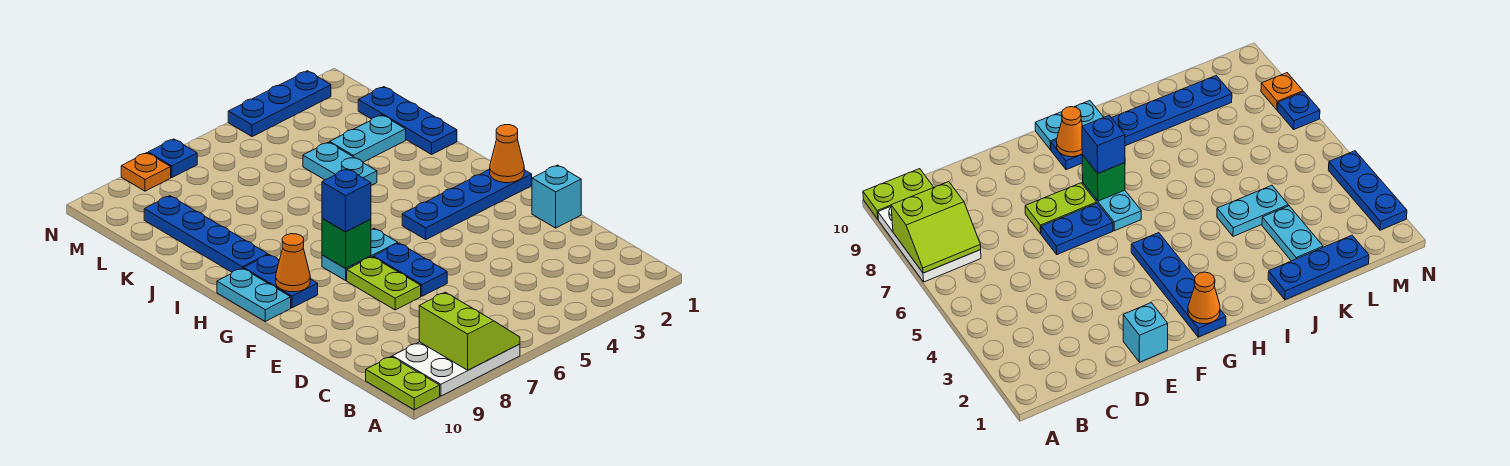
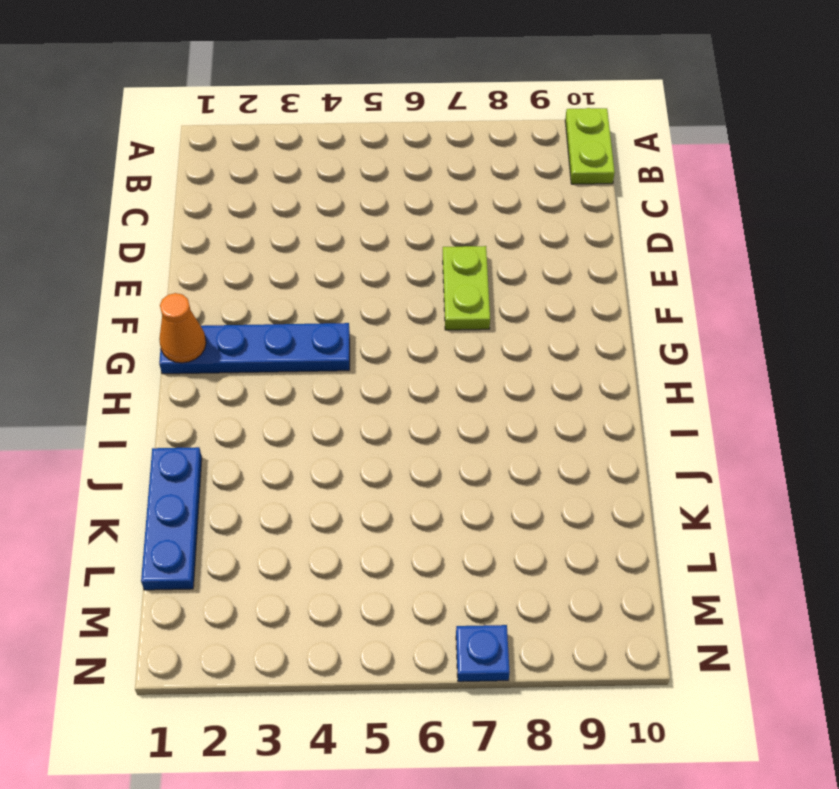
none -> white plate A7:B9 level 1
none -> cyan brick E1 level 1
none -> blue plate E6:F6 level 1

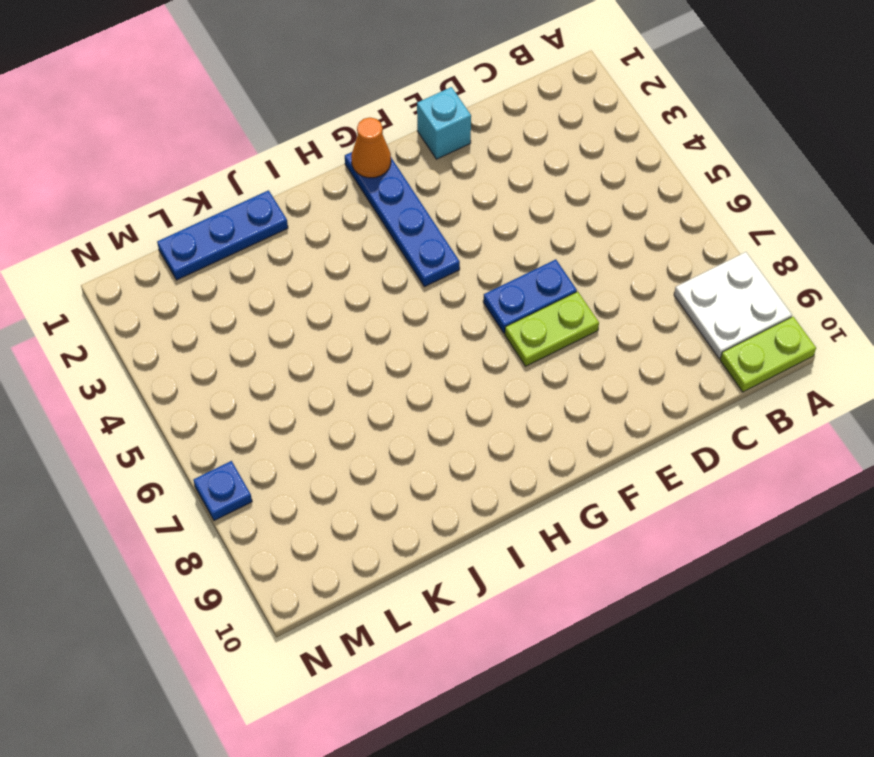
white plate A8:B9 level 1 -> white plate A7:B9 level 1
none -> cyan plate G6:G7 level 1
none -> blue plate G9:H9 level 1
none -> cyan plate G10:H10 level 1

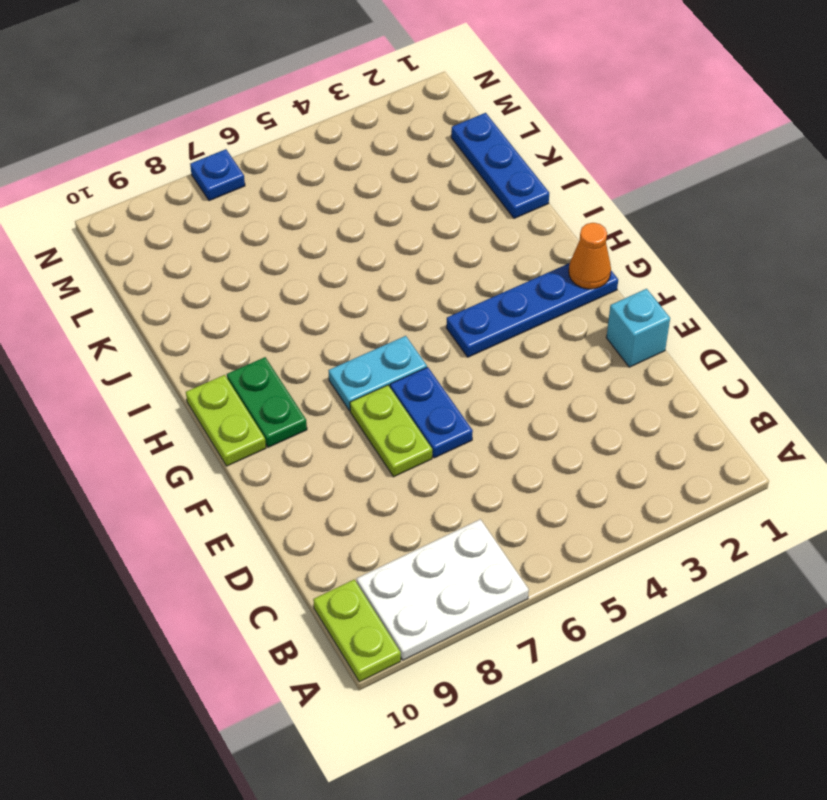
green plate G9:H9 level 1 -> blue plate G9:H9 level 1
lime plate G10:H10 level 1 -> cyan plate G10:H10 level 1
none -> blue plate I9:L9 level 1
none -> cyan plate J4:K4 level 1
none -> cyan plate K2:K3 level 1

